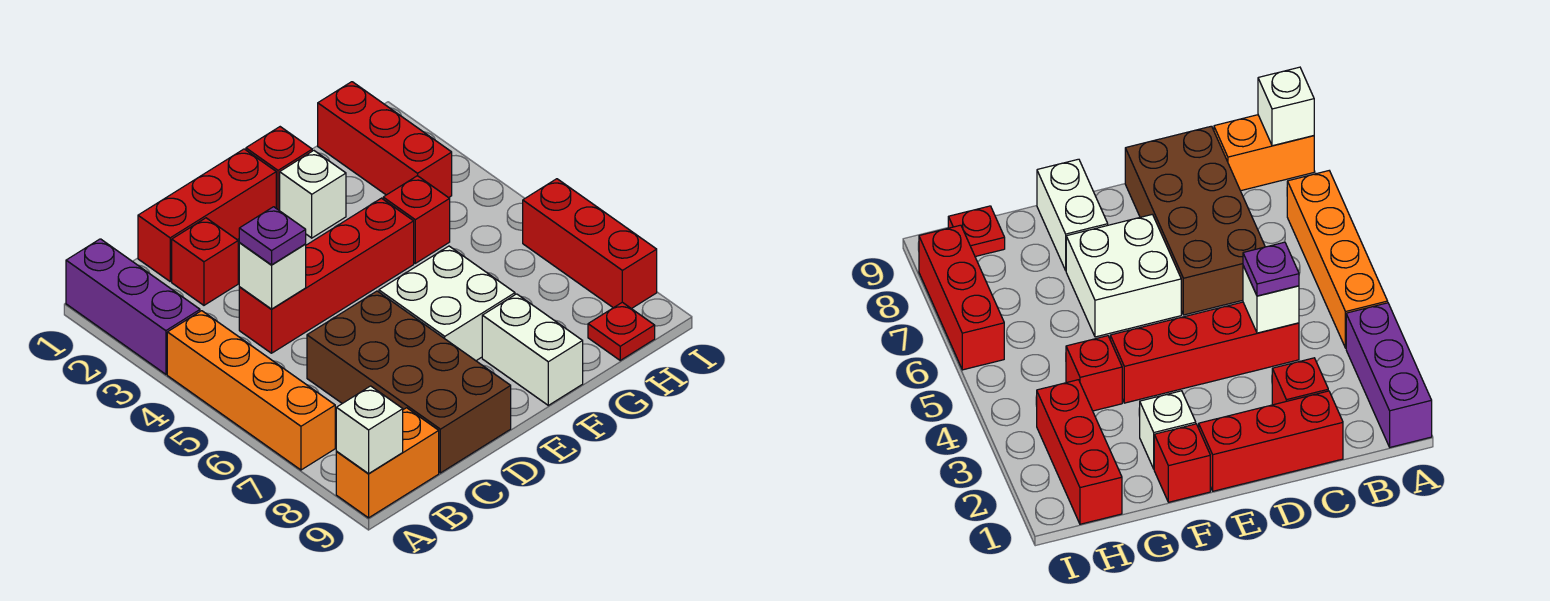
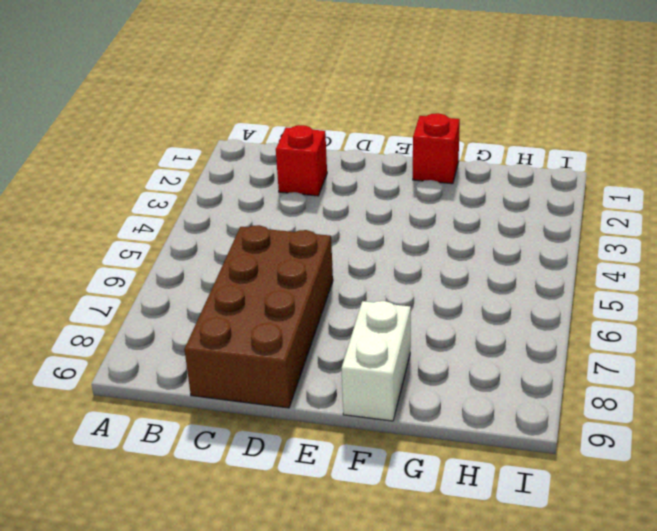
none -> purple brick A1:A3 level 1
none -> orange brick A4:A7 level 1
none -> orange brick A9:B9 level 1

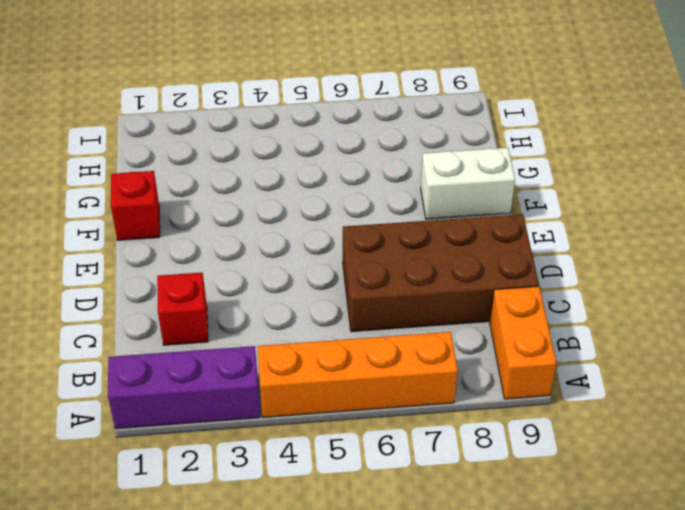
none -> red brick C1:E1 level 1
none -> red brick C4:F4 level 1
none -> white brick E6:F7 level 1

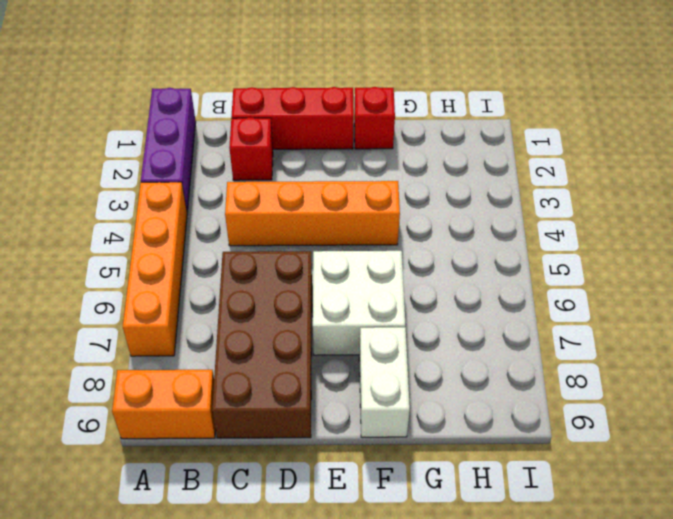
orange brick C4:F4 level 1 -> red brick C4:F4 level 1
none -> white brick F2 level 1
none -> red brick G4 level 1
none -> red brick H1:H3 level 1

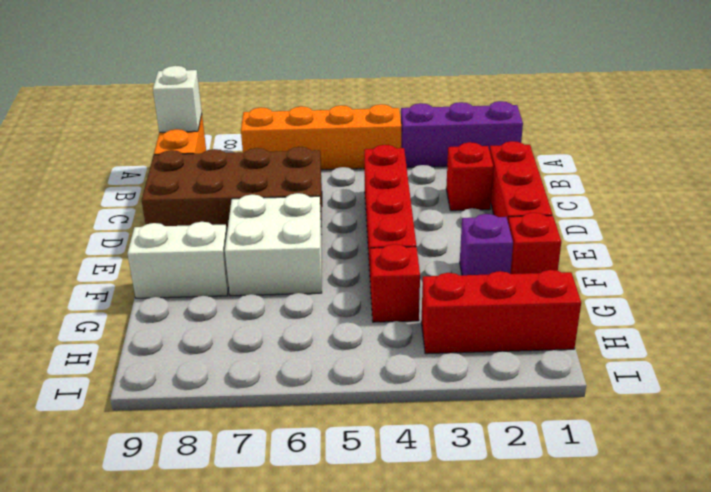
purple brick F2 level 1 -> white brick F2 level 1
none -> red plate H9 level 1
none -> red brick I6:I8 level 1
none -> white brick C4 level 2

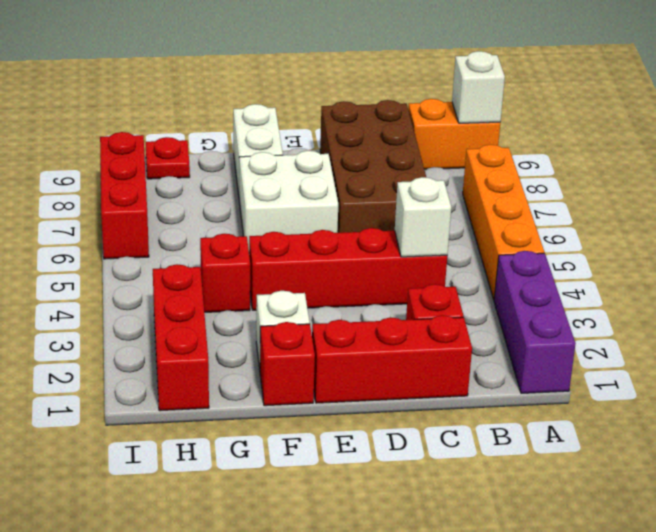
none -> purple plate C4 level 3

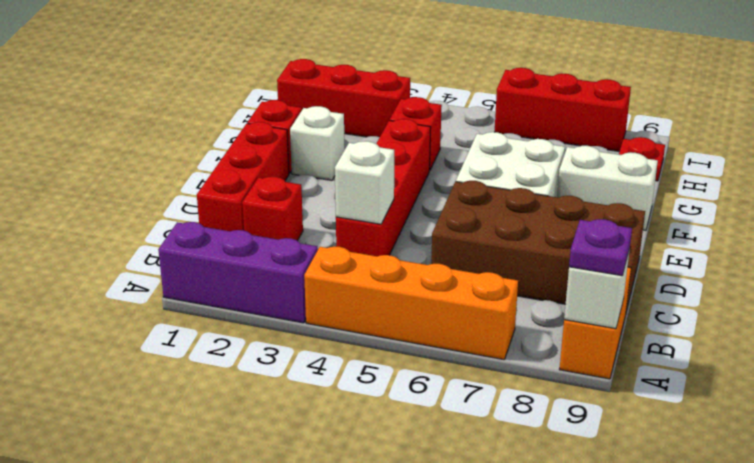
purple plate A9 level 3 -> purple plate C4 level 3

